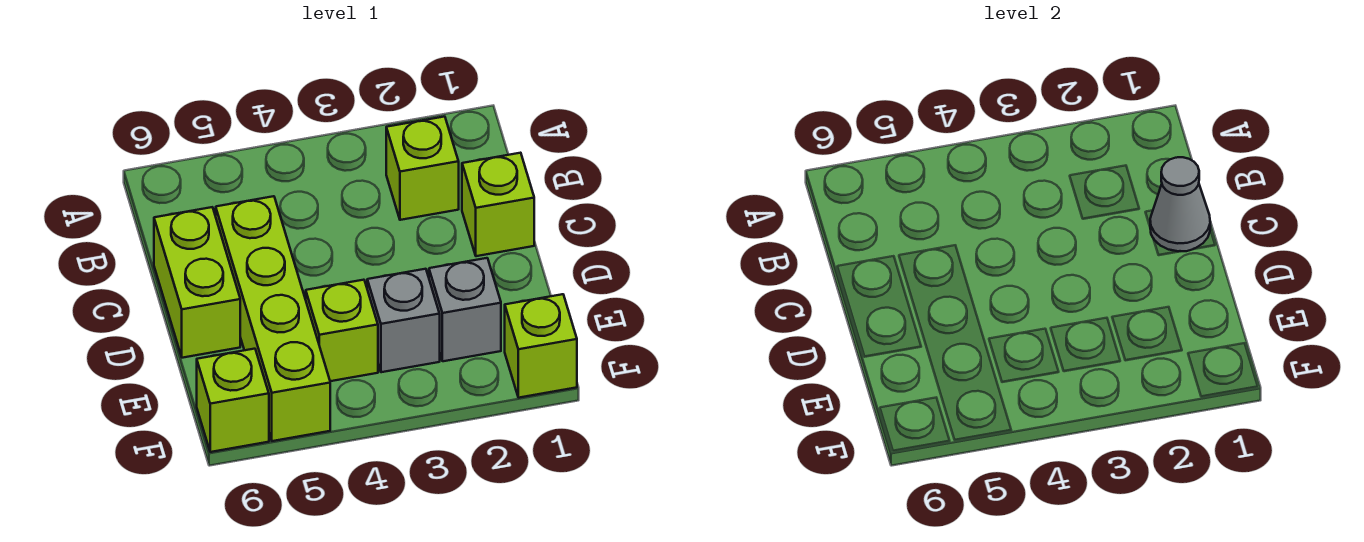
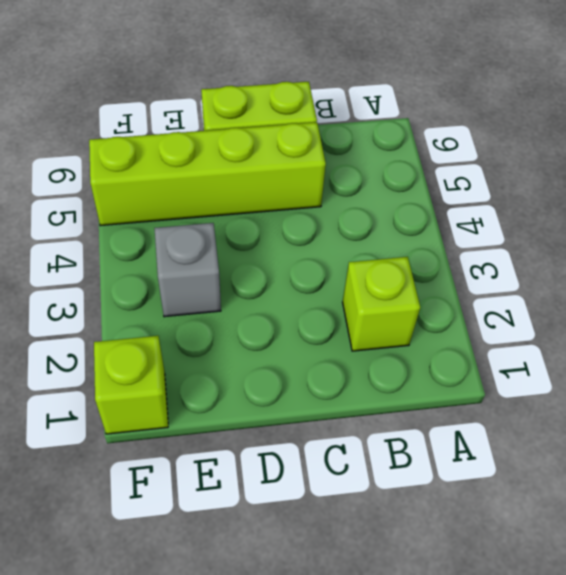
none -> lime brick C1 level 1
none -> grey brick E2 level 1

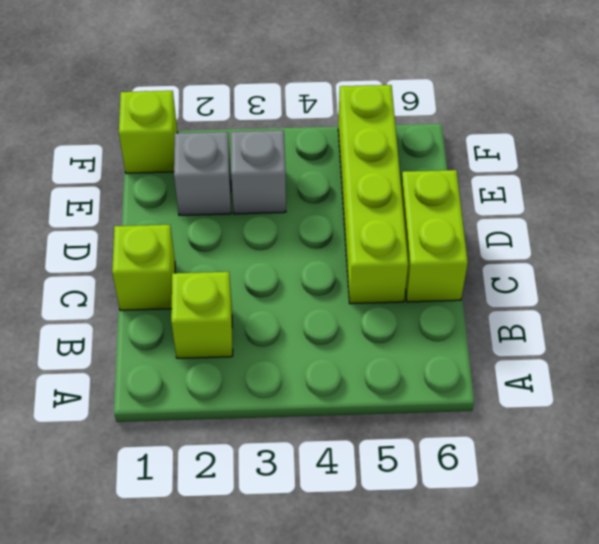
none -> lime brick E4 level 1
none -> lime brick F6 level 1

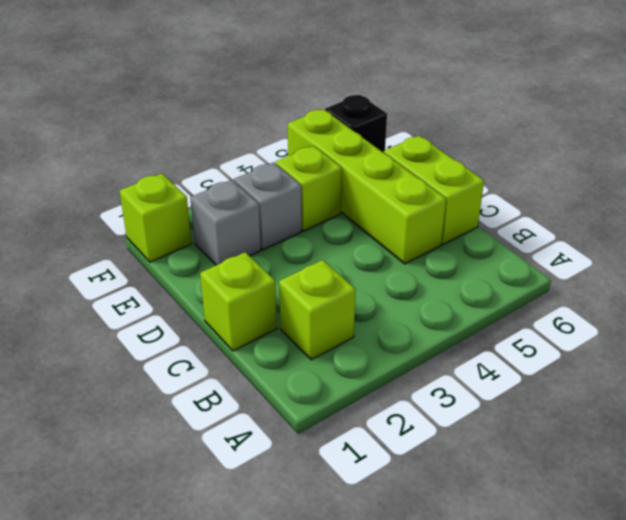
black brick F6 level 1 -> lime brick F6 level 1
none -> grey cone C1 level 2

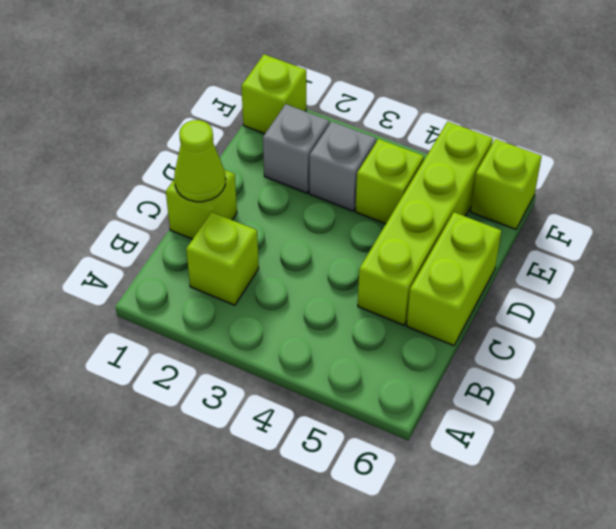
lime cone C1 level 2 -> grey cone C1 level 2

